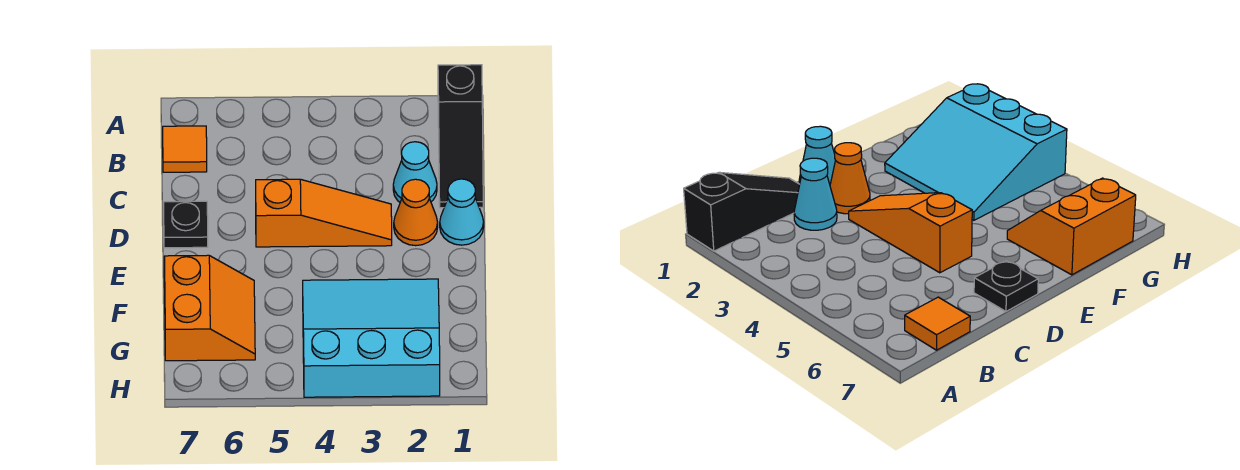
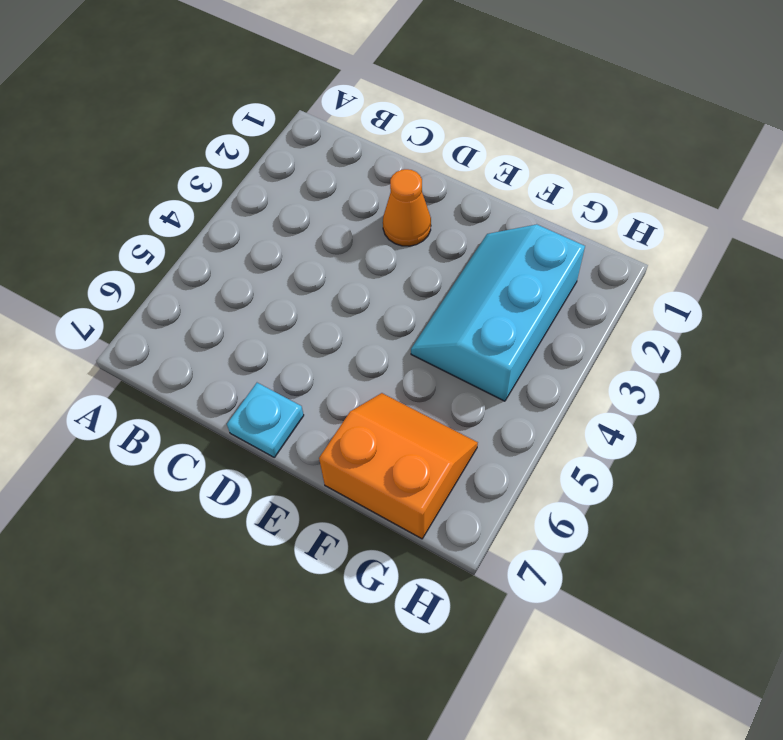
cyan plate D7 level 1 -> black plate D7 level 1
cyan slope F2:G4 level 1 top G -> cyan slope F2:H4 level 1 top H
none -> black slope A1:C1 level 1 top A
none -> orange tile B7 level 1

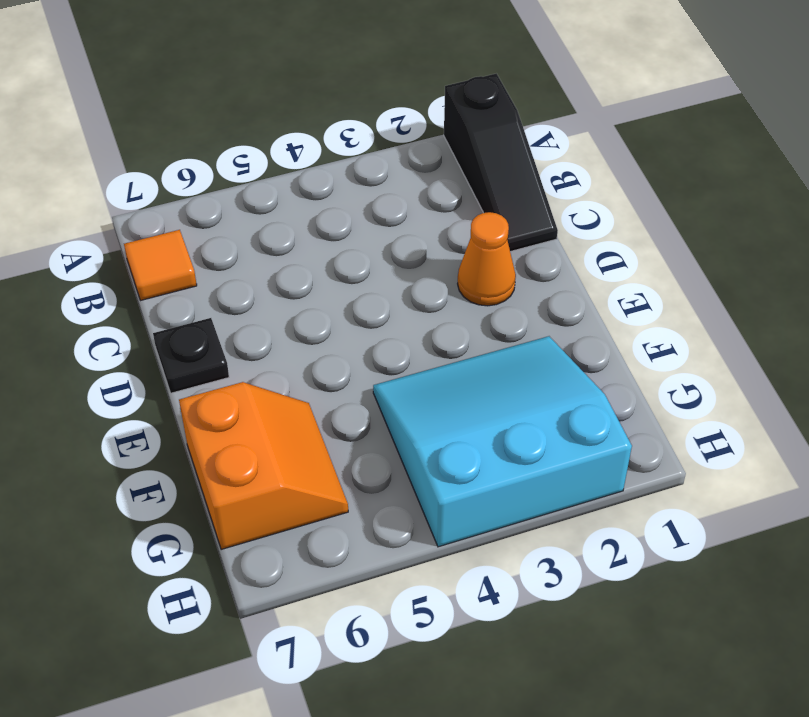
none -> cyan cone C2 level 1
none -> cyan cone D1 level 1

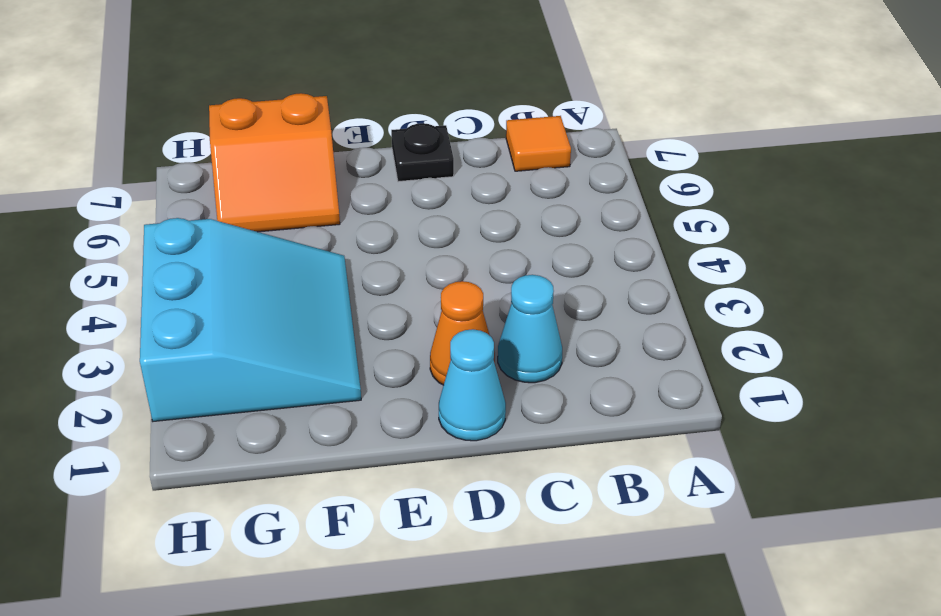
none -> black slope A1:C1 level 1 top A
none -> orange slope D3:D5 level 1 top 5

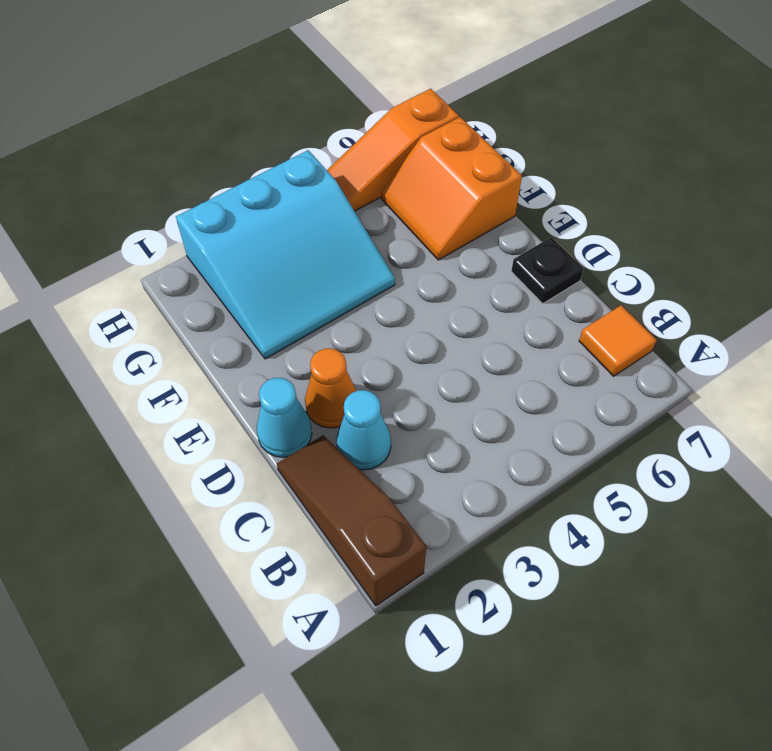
brown slope A1:C1 level 1 top A -> black slope A1:C1 level 1 top A
orange slope H5:H7 level 1 top 7 -> orange slope D3:D5 level 1 top 5

